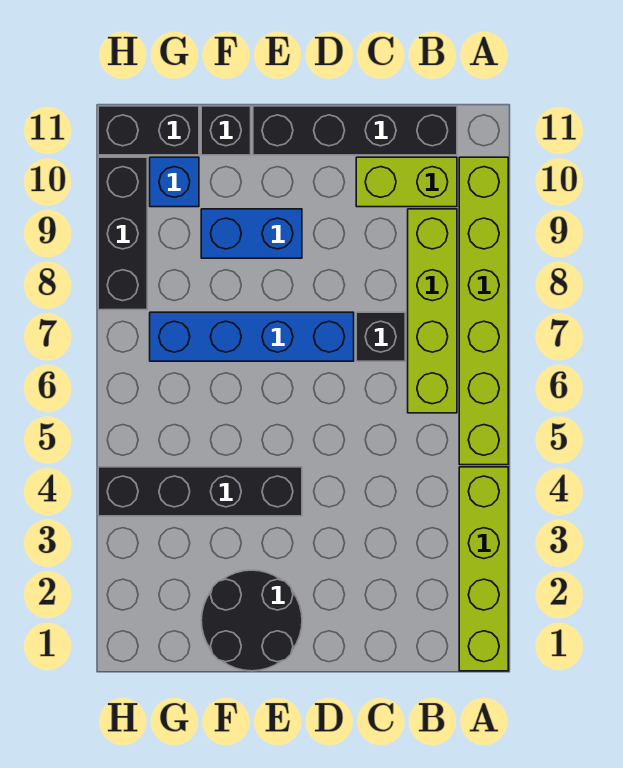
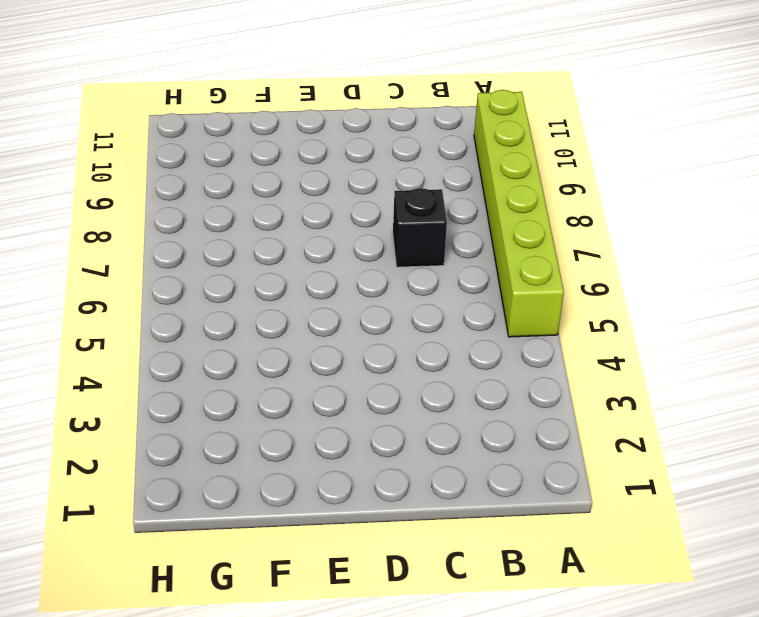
none -> lime brick A1:A4 level 1
none -> lime brick B6:B9 level 1
none -> lime brick B10:C10 level 1

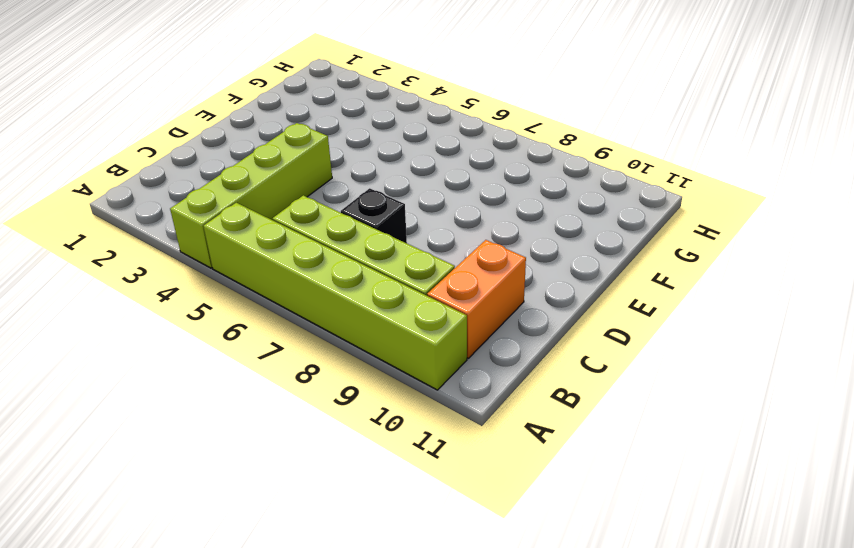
lime brick A4:D4 level 1 -> lime brick A1:A4 level 1
orange brick B10:C10 level 1 -> lime brick B10:C10 level 1
none -> black brick B11:E11 level 1
none -> blue brick D7:G7 level 1
none -> black round brick E1:F2 level 1

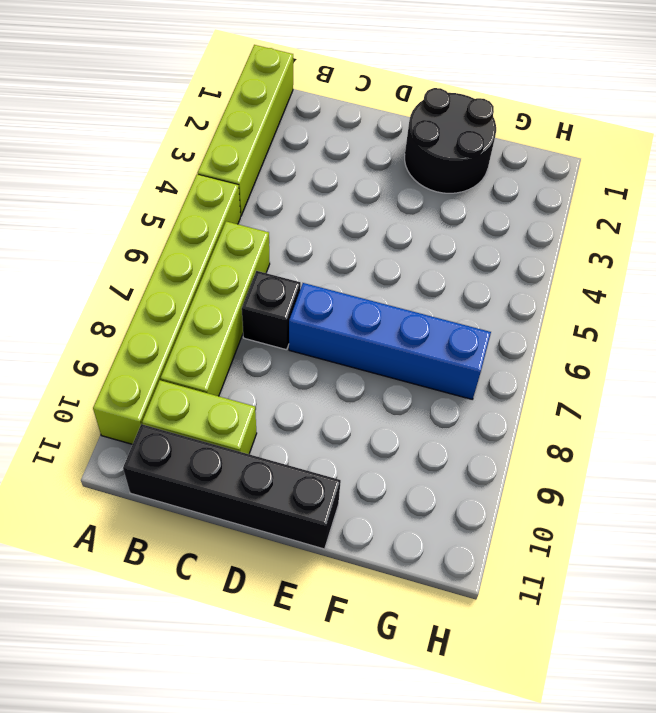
none -> black brick E4:H4 level 1
none -> blue brick E9:F9 level 1
none -> black brick F11 level 1

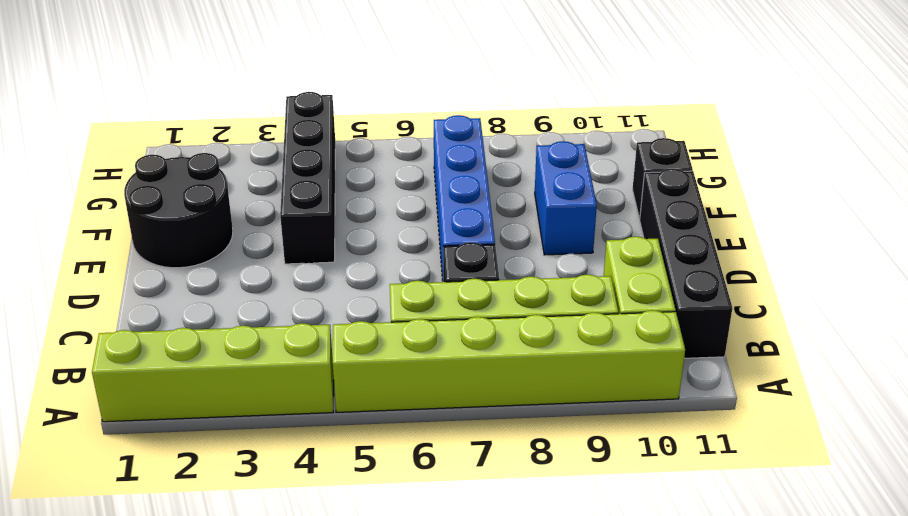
none -> blue brick G10 level 1
none -> black brick G11:H11 level 1
none -> black brick H8:H10 level 1

